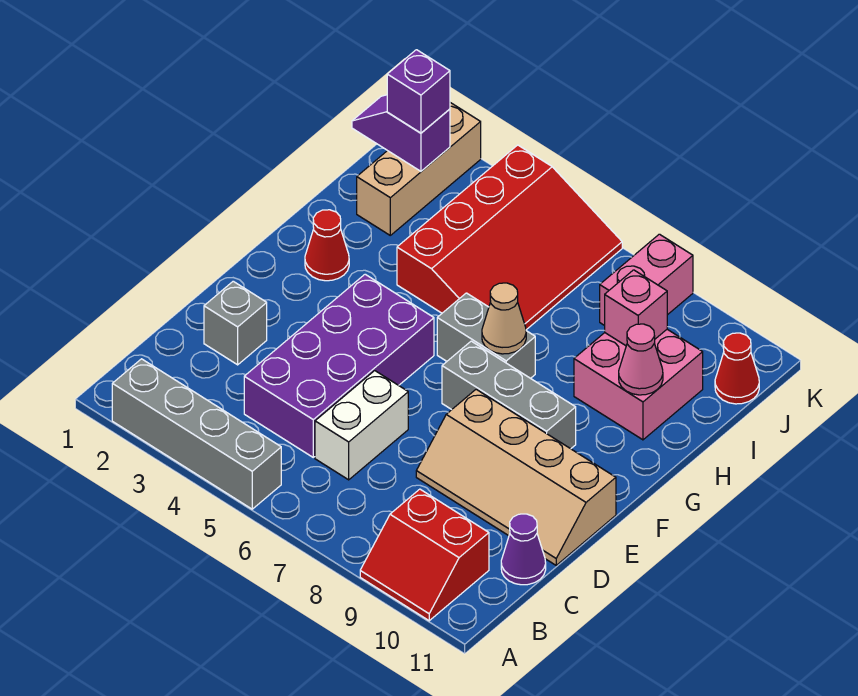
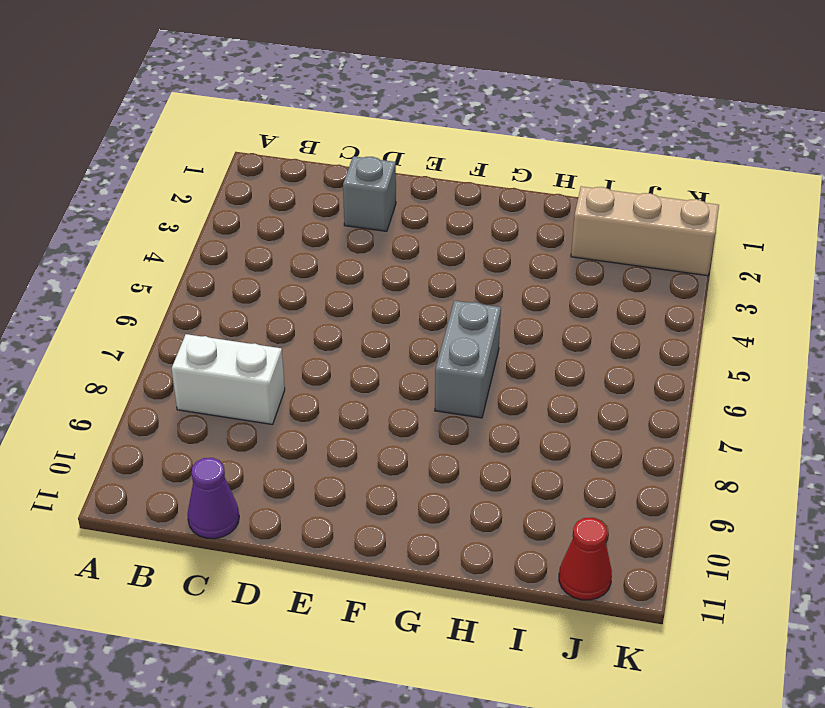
white brick B8:C8 level 1 -> white brick C6:D6 level 1
none -> grey brick A2:A5 level 1
none -> red slope A9:B10 level 1 top B
none -> purple brick C4:F5 level 1

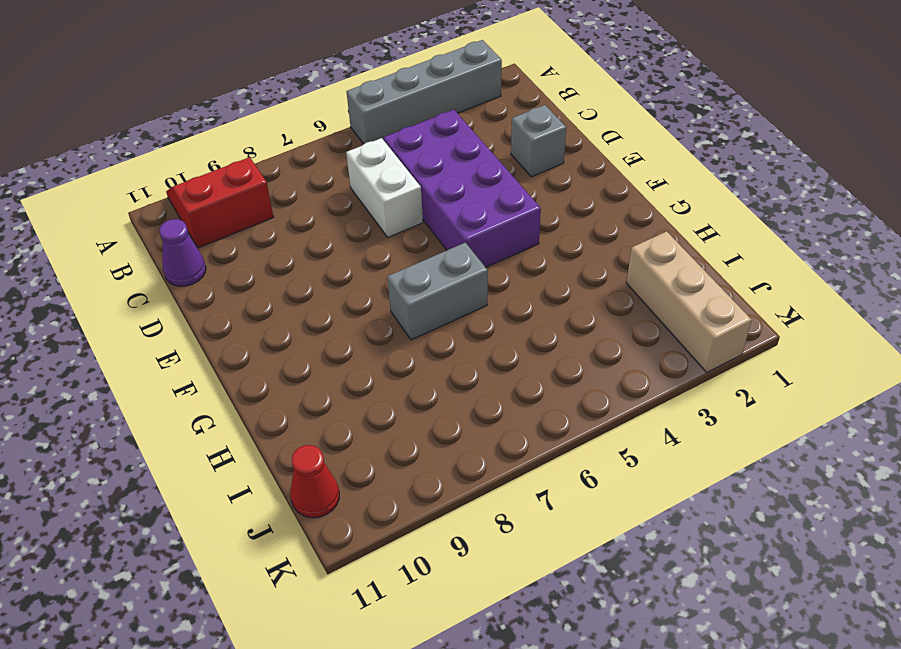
none -> tan slope D8:E11 level 1 top E
none -> grey brick F7:F9 level 1
none -> red cone G2 level 1

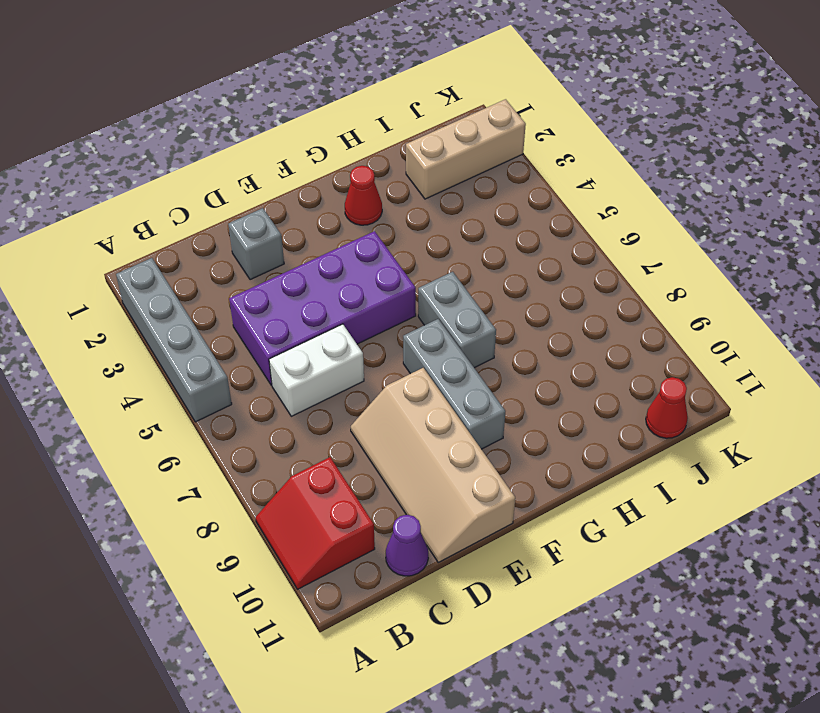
none -> red slope H4:K6 level 1 top 4
none -> pink brick H9:I10 level 1
none -> pink brick J8:K8 level 1

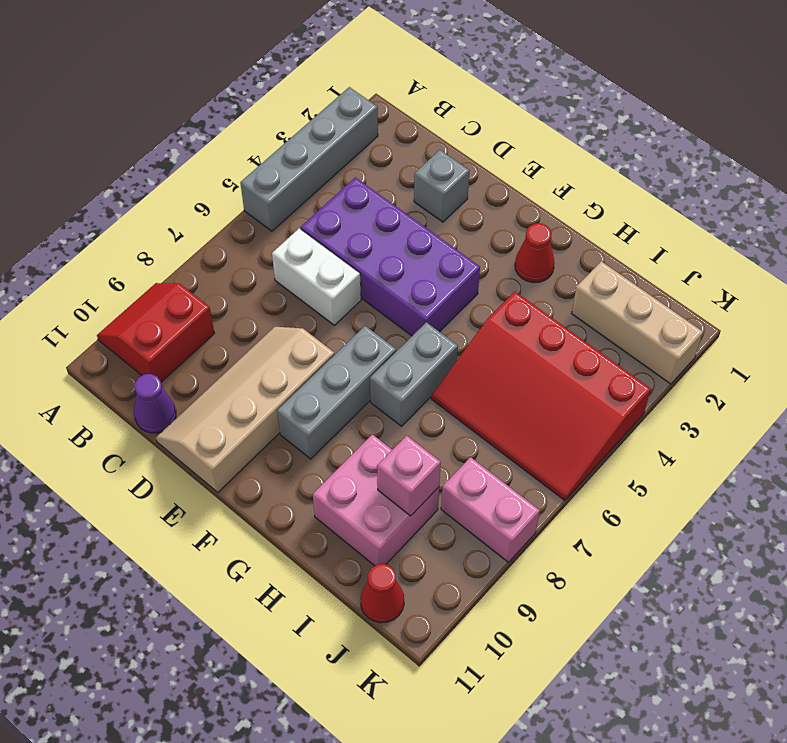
none -> tan cone G7 level 2
none -> pink cone H10 level 2
none -> purple slope J1:J2 level 2 top 2

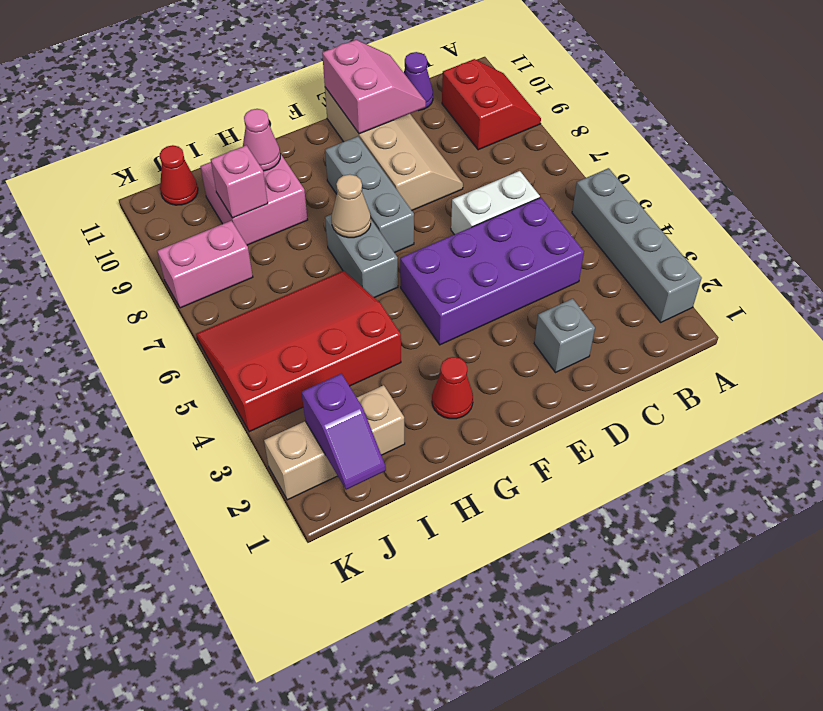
pink slope D10:E11 level 2 top E -> none
none -> purple brick J2 level 3

